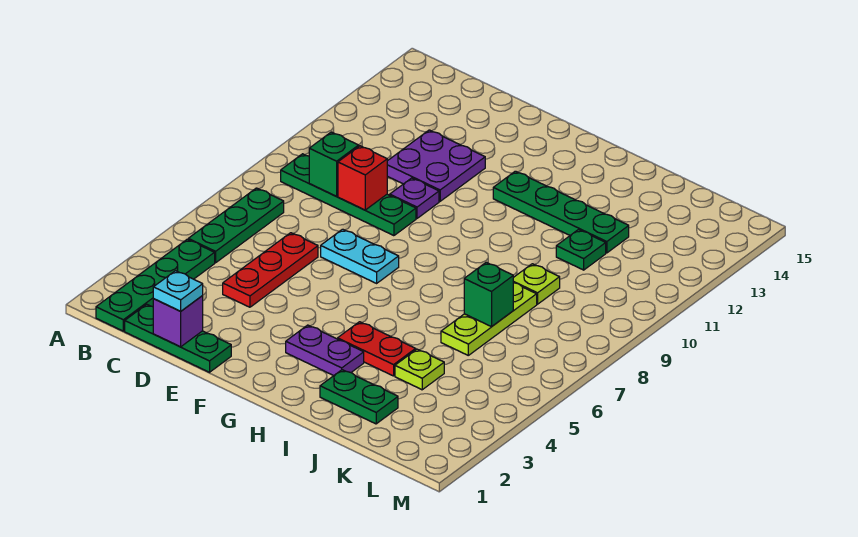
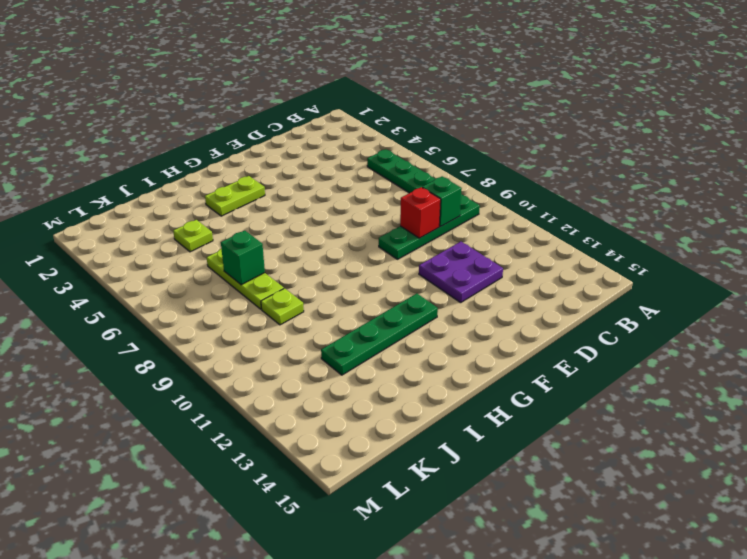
lime plate G3:H3 level 1 -> purple plate G3:H3 level 1
none -> green plate B1:B4 level 1
none -> green plate C1:E1 level 1
none -> red plate D4:D6 level 1

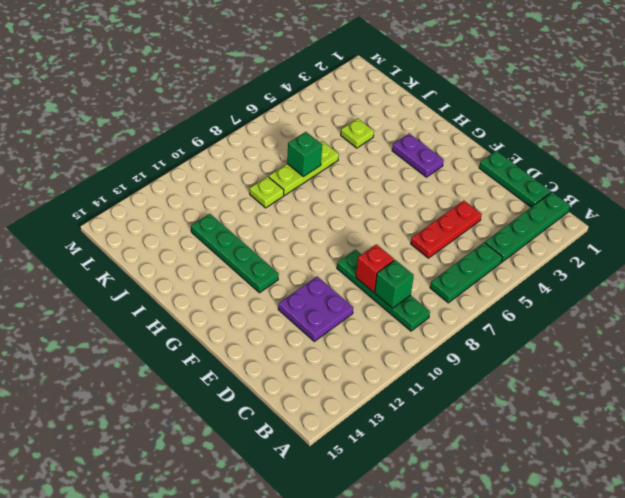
none -> cyan plate E7:F7 level 1
none -> purple plate E10 level 1
none -> red plate H4:I4 level 1

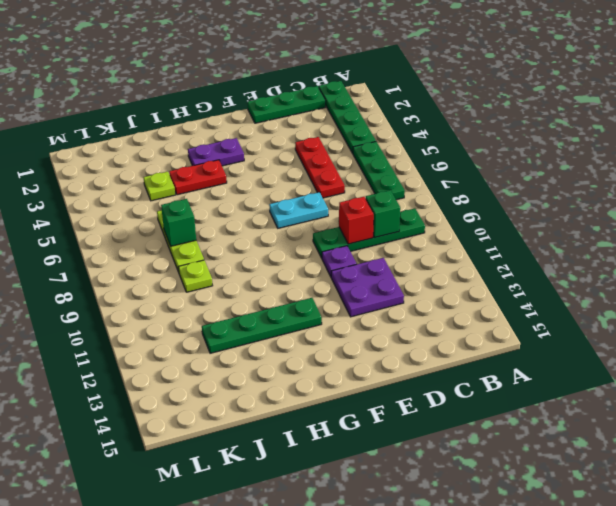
none -> green plate I2:J2 level 1
none -> green plate J11 level 1
none -> purple brick D1 level 2

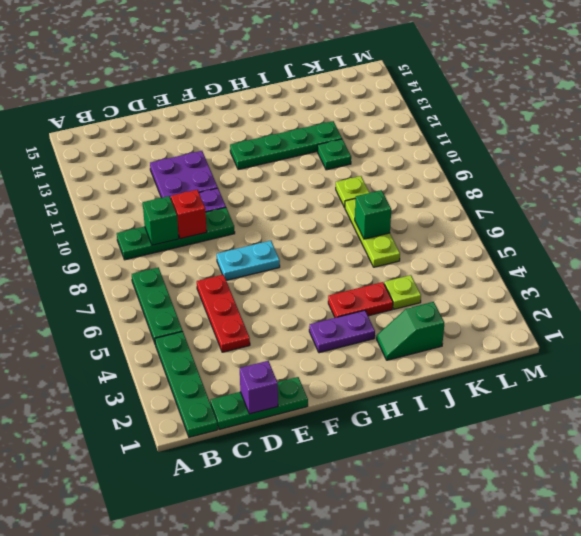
green slope I2:J2 level 1 top J -> green plate I2:J2 level 1
none -> cyan plate D1 level 3

